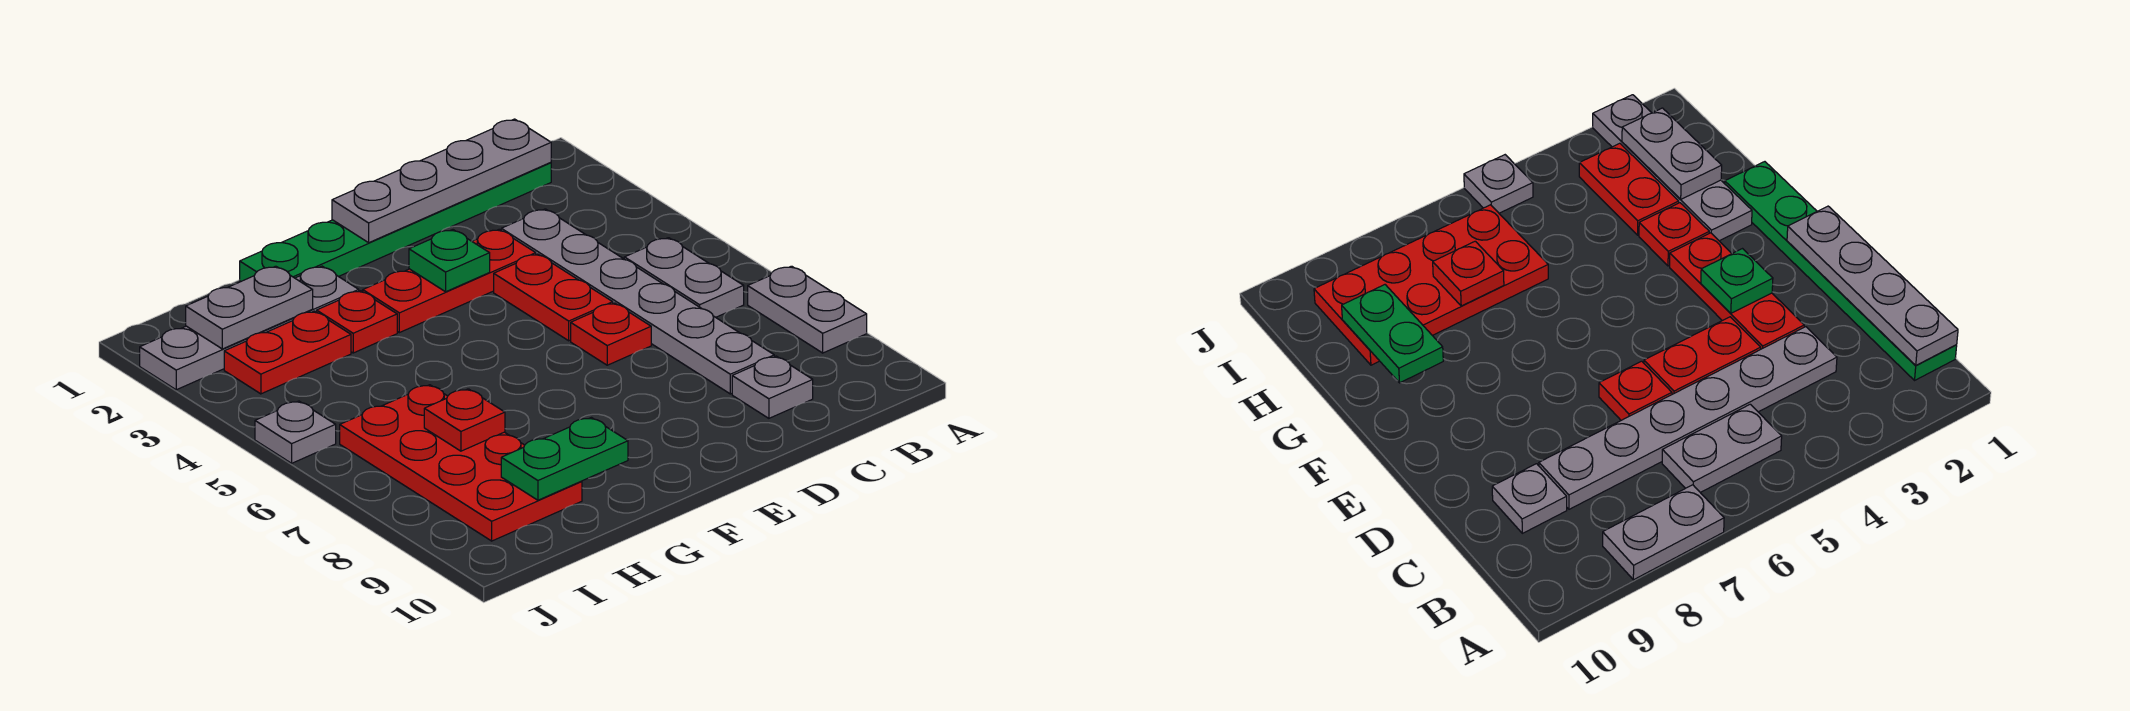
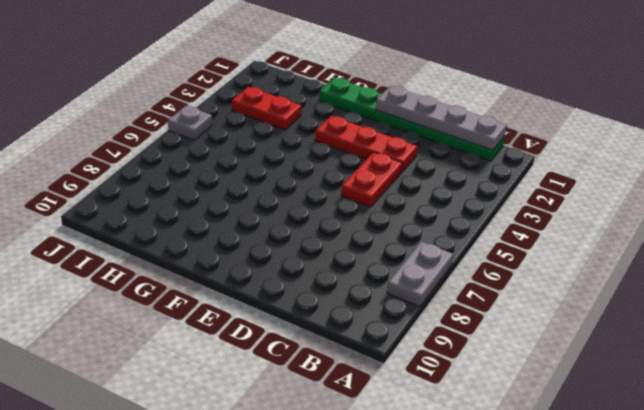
none -> grey plate B5:B6 level 1
none -> grey plate C3:C8 level 1
none -> grey plate C9 level 1

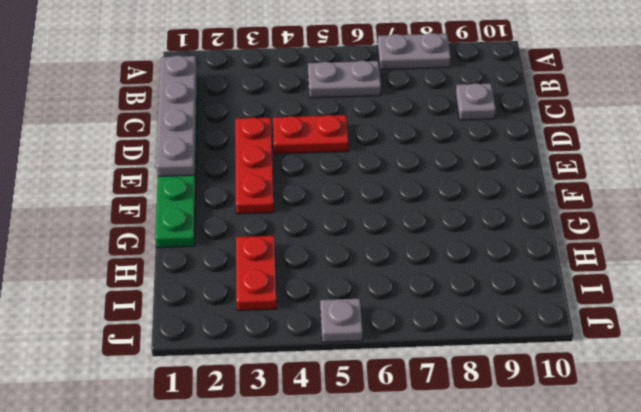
none -> grey plate C3:C8 level 1
none -> red plate D6 level 1
none -> grey plate G2:J2 level 1

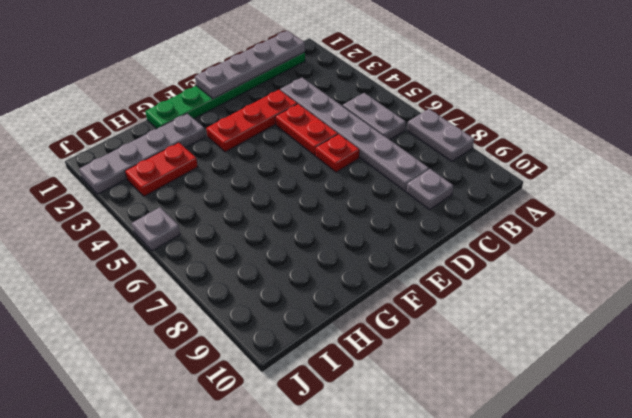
none -> red plate G3 level 1
none -> red plate H6:I9 level 1
none -> green plate E3 level 2

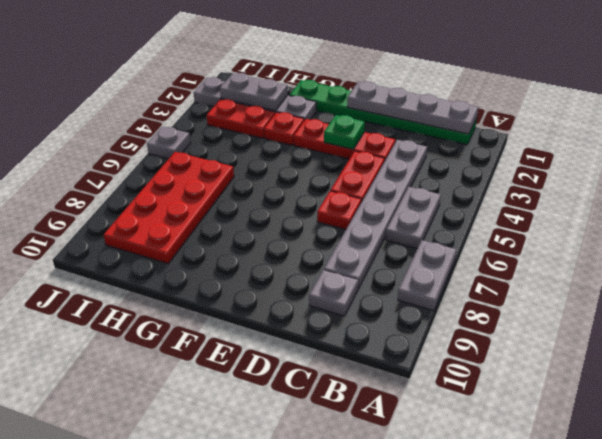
none -> green plate G9:H9 level 2
none -> red plate H7 level 2

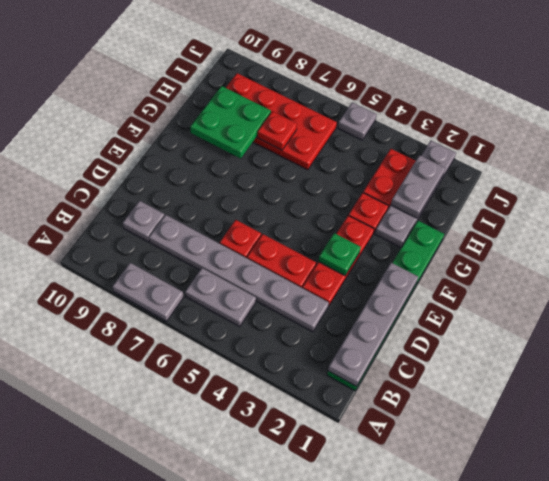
green plate G8:H9 level 2 -> green plate G9:H9 level 2

